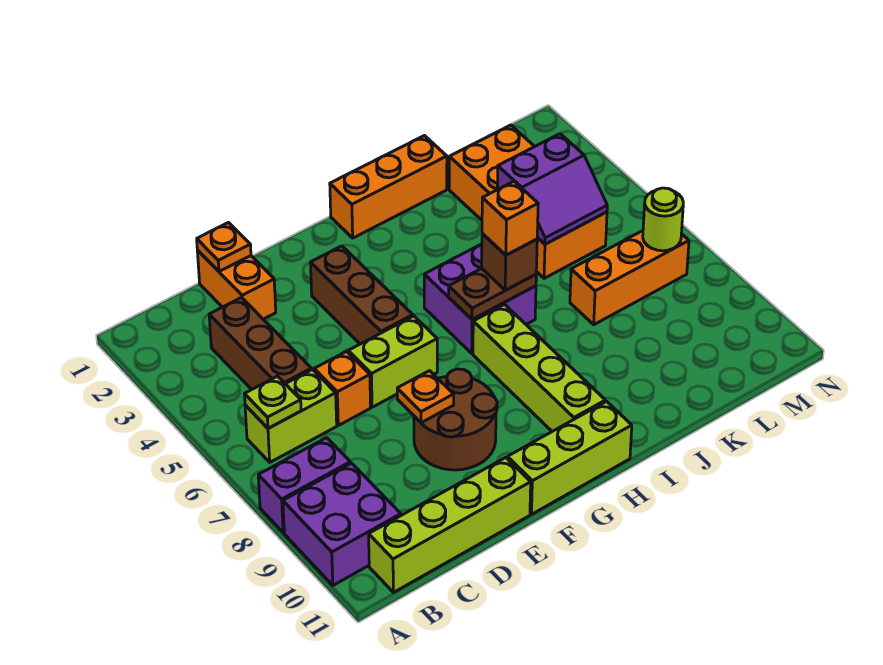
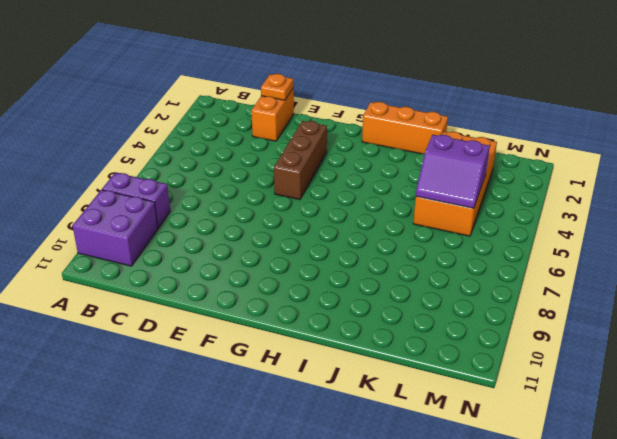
none -> lime brick B6:C6 level 1
none -> lime brick B11:E11 level 1
none -> brown brick C3:C5 level 1

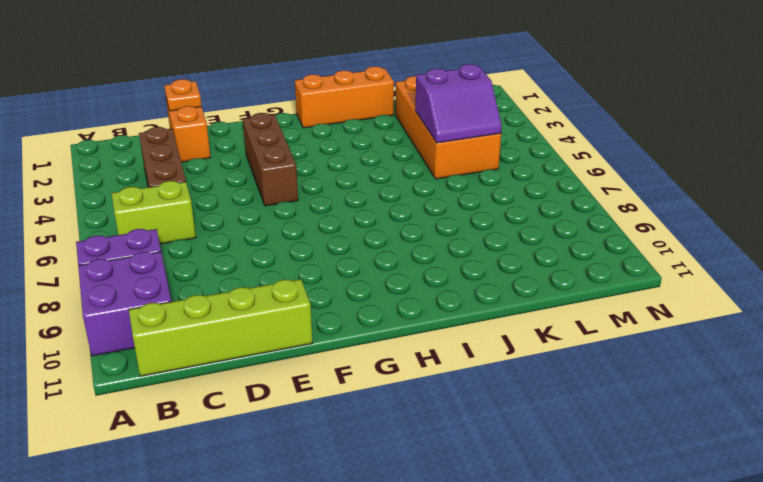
none -> orange brick D6 level 1
none -> lime brick E6:F6 level 1
none -> brown round brick E8:F9 level 1

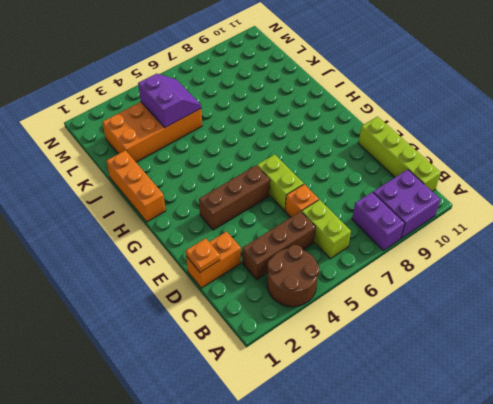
brown round brick A3:B4 level 1 -> brown round brick E8:F9 level 1
none -> lime brick F11:H11 level 1
none -> purple brick H5:I6 level 1
none -> lime brick H7:H10 level 1

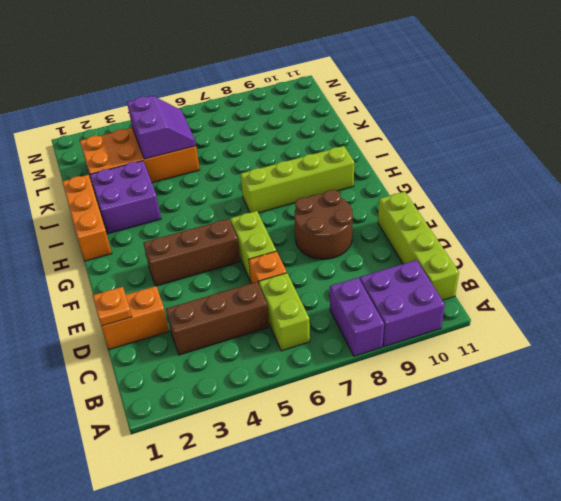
purple brick I2:J3 level 1 -> purple brick H5:I6 level 1
none -> lime brick F11:H11 level 1
none -> orange brick K7:M7 level 1
none -> lime plate B6 level 2

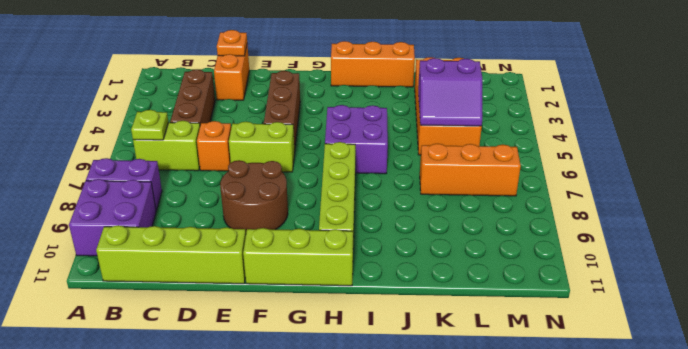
none -> orange plate E8 level 2
none -> brown plate H6:I6 level 2
none -> lime round brick M7 level 2

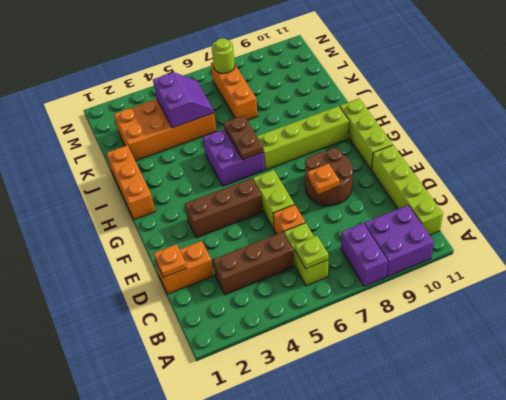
none -> brown brick I6 level 3
none -> orange brick I6 level 4

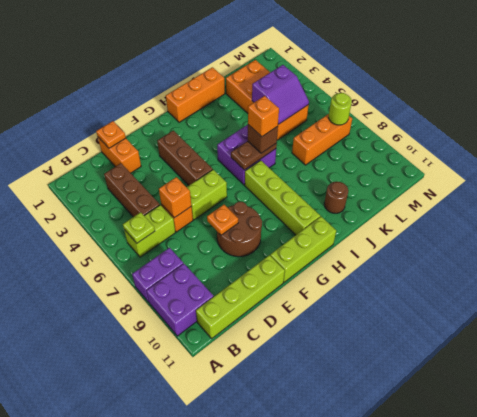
orange brick D6 level 2 -> none
brown round brick J10 level 1 -> none

